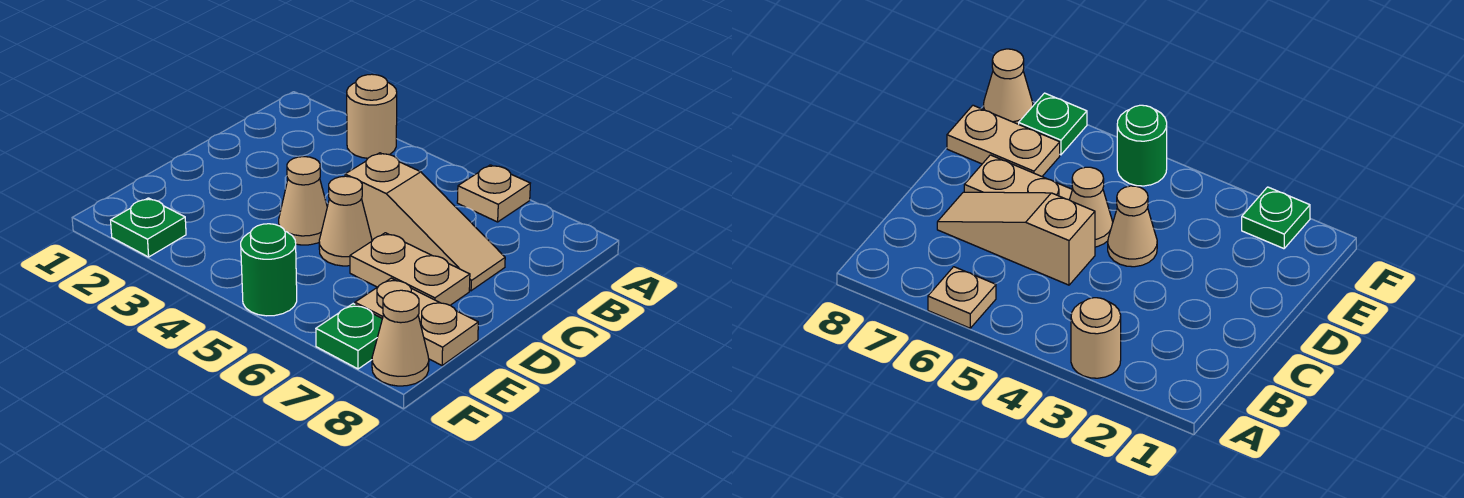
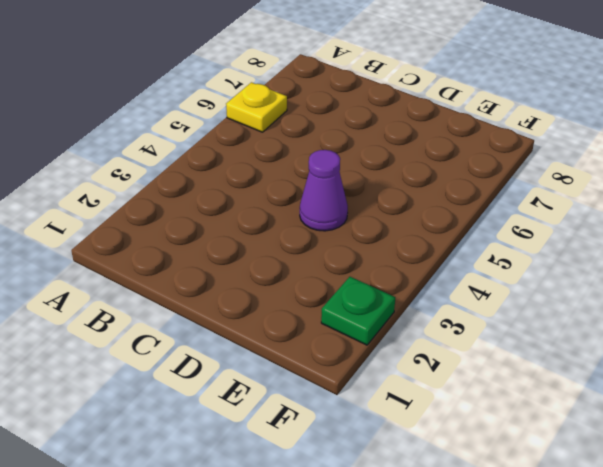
yellow plate A6 level 1 -> tan plate A6 level 1
purple cone D4 level 1 -> tan cone D4 level 1
none -> tan round brick A3 level 1
none -> tan slope C5:C7 level 1 top 5

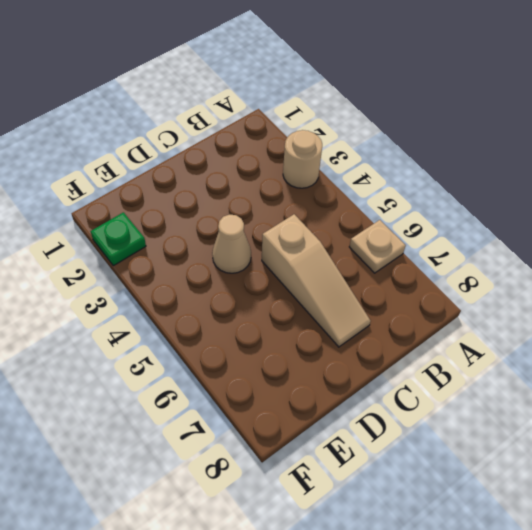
none -> tan cone D5 level 1
none -> tan plate D6:D7 level 1

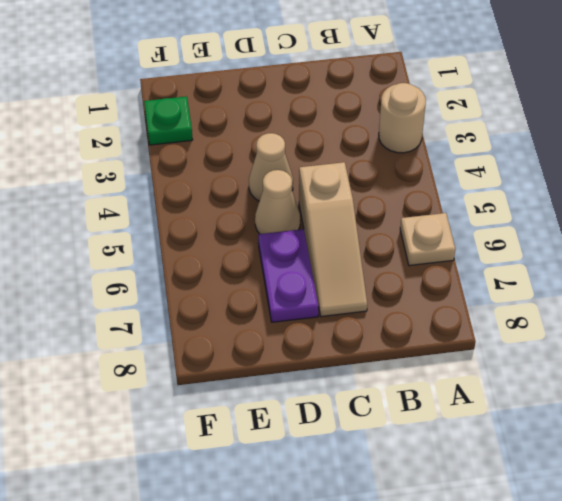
purple plate D6:D7 level 1 -> tan plate D6:D7 level 1
none -> tan plate E7:E8 level 1
none -> green round brick F5 level 1

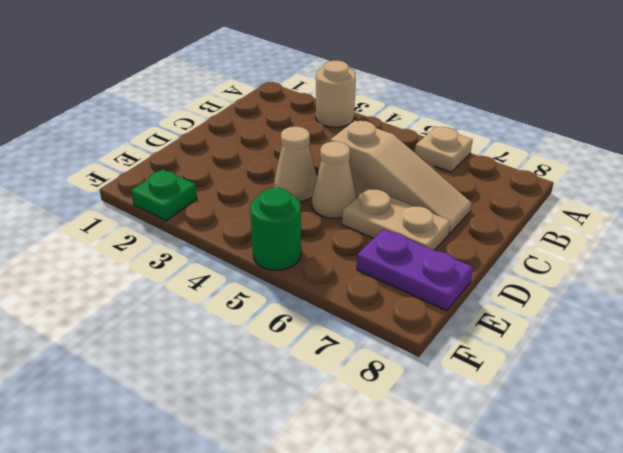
purple plate E7:E8 level 1 -> tan plate E7:E8 level 1
none -> green plate F7 level 1
none -> tan cone F8 level 1

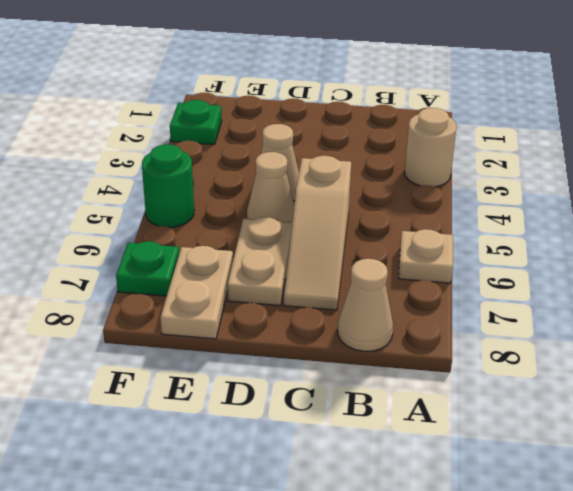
tan cone B8 level 1 -> tan cone F8 level 1

